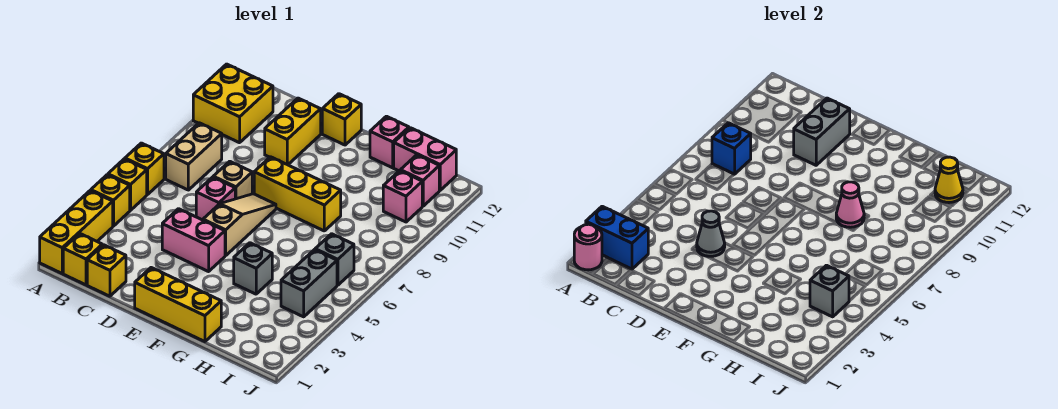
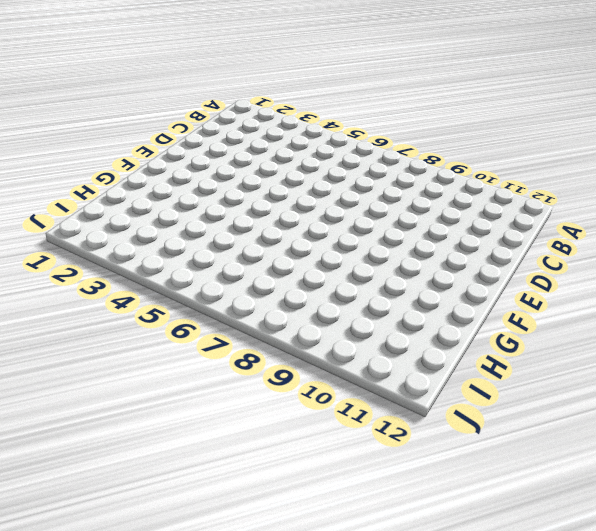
none -> yellow brick A1:A3 level 1
none -> yellow brick A4 level 1
none -> yellow brick A5 level 1
none -> yellow brick A6 level 1

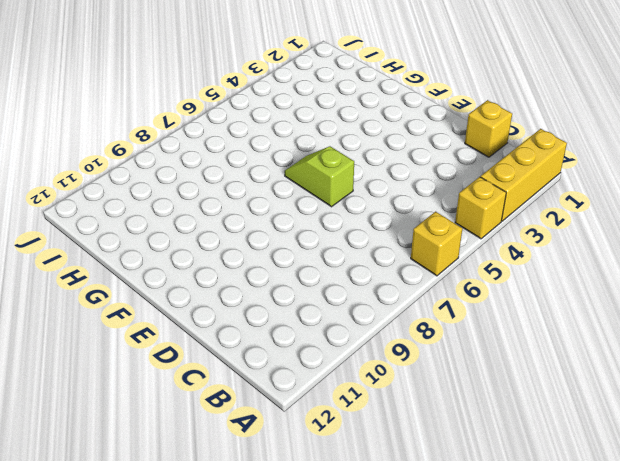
lime slope E6:F6 level 1 top E -> tan slope E5:E7 level 1 top 5
none -> yellow brick A5 level 1
none -> yellow brick A10:B11 level 1
none -> yellow brick B1 level 1
none -> tan brick B7:B8 level 1

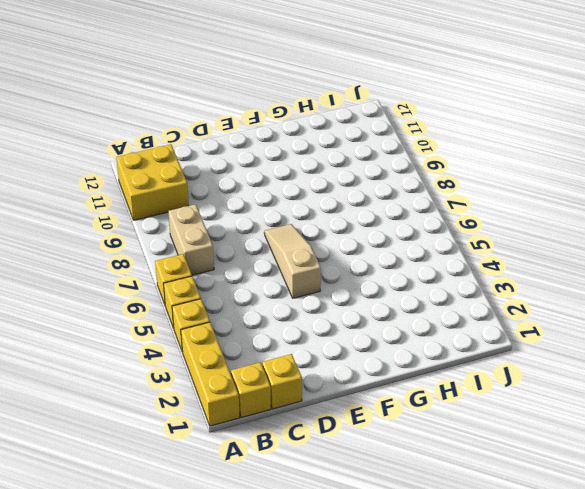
none -> pink brick D4:E4 level 1
none -> pink brick D6 level 1
none -> tan brick D7 level 1
none -> yellow brick D10:D11 level 1

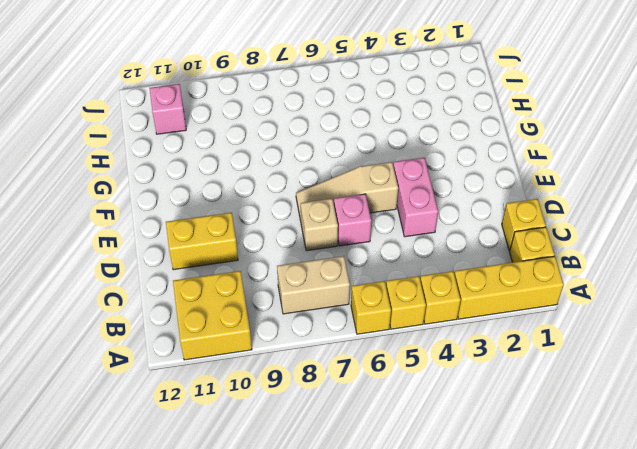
none -> yellow brick E1:G1 level 1
none -> yellow brick E8:G8 level 1
none -> yellow brick E12 level 1
none -> grey brick G4 level 1

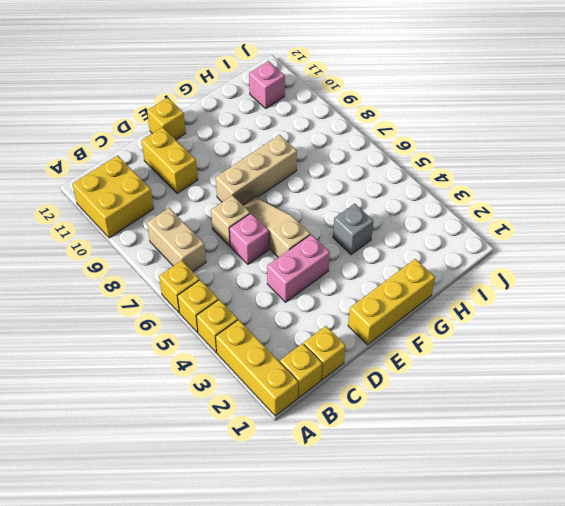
tan brick E8:G8 level 1 -> yellow brick E8:G8 level 1
none -> pink brick G12 level 1
none -> pink brick H12:I12 level 1
none -> grey brick I4:I5 level 1
none -> grey brick I6 level 1

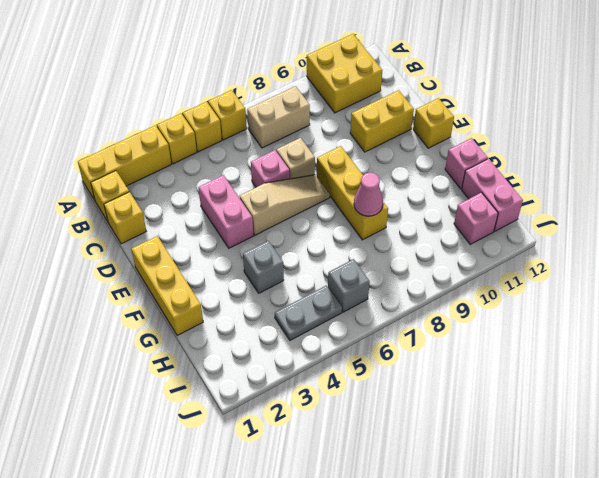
grey plate I4:I5 level 1 -> grey brick I4:I5 level 1
none -> pink brick I10 level 1
none -> pink round brick A1 level 2
none -> blue brick A2:B2 level 2
none -> blue brick B8 level 2

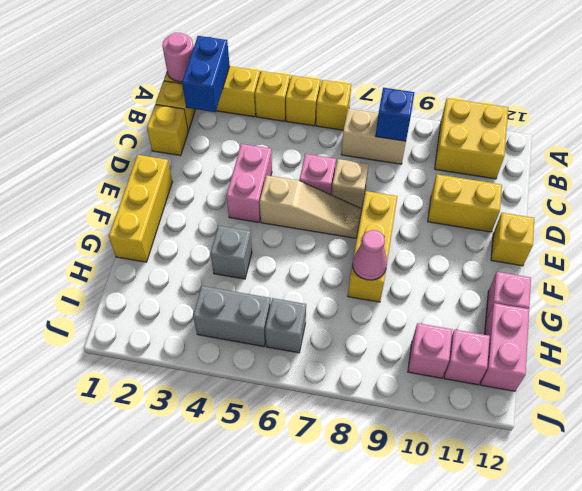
none -> grey cone D4 level 2
none -> grey brick D10:D11 level 2
none -> grey brick I4 level 2
none -> yellow cone I11 level 2

